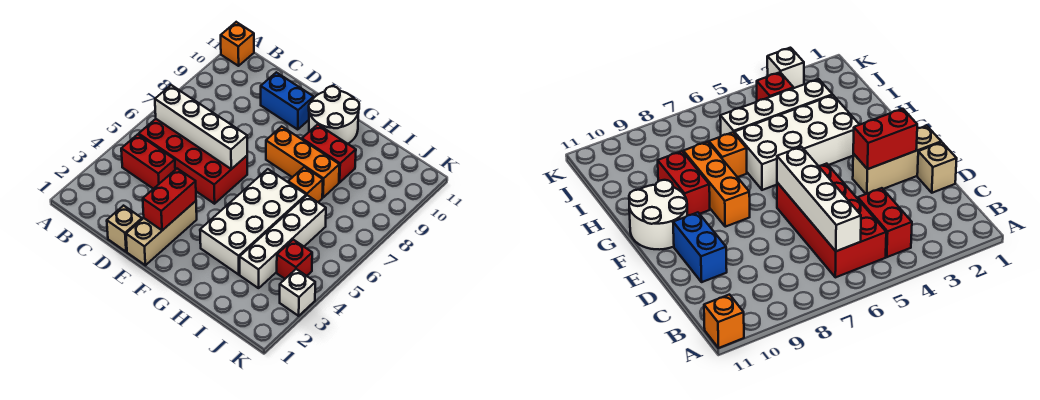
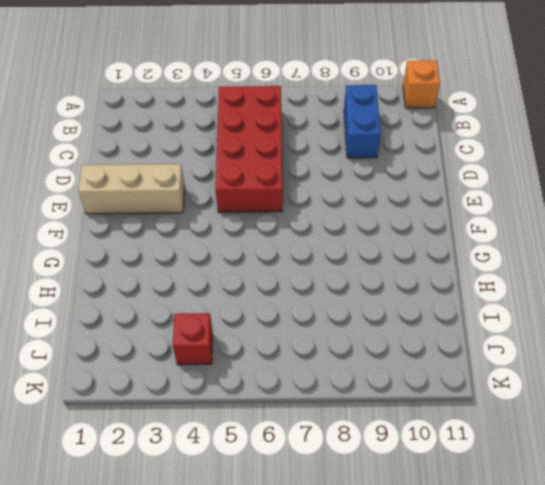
blue brick B9:C9 level 1 -> blue brick D10:E10 level 1
none -> red brick B4:C4 level 1
none -> tan brick D1 level 1
none -> orange brick F8:H8 level 1

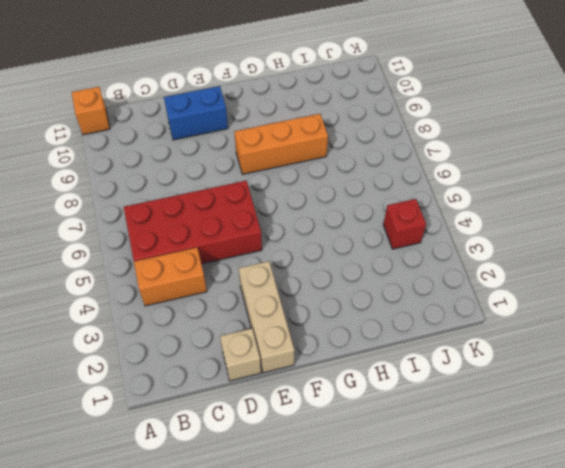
orange brick B4:C4 level 1 -> red brick B4:C4 level 1
none -> white round brick F10:G11 level 1
none -> white brick G3:H6 level 1
none -> red brick G9:H9 level 1

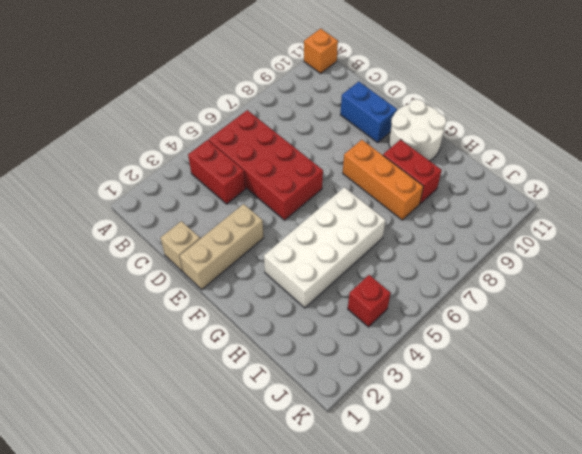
none -> orange brick H7 level 1
none -> white brick I3:I6 level 1
none -> white brick K3 level 1

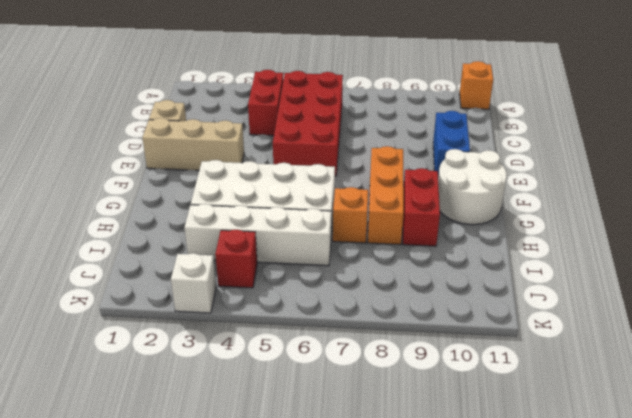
none -> white brick B6:E6 level 2
none -> red brick E2:E3 level 2

